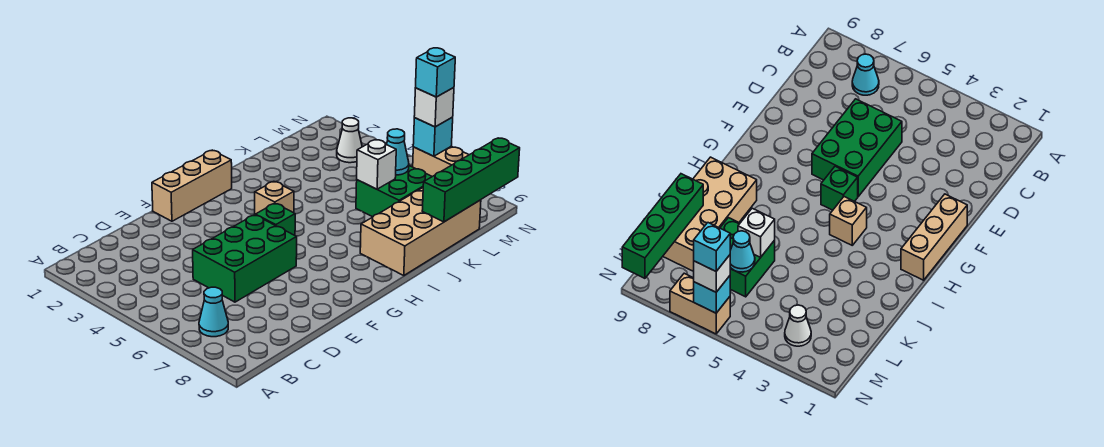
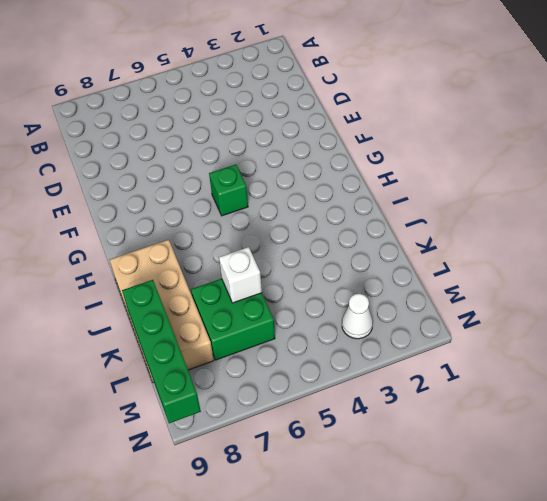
none -> cyan cone B7 level 1
none -> green brick D5:F6 level 1
none -> tan brick F1:H1 level 1

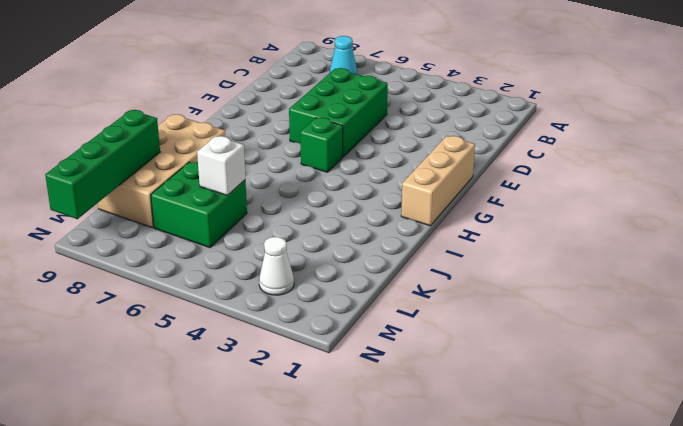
none -> tan brick H4 level 1
none -> tan brick N6:N7 level 1
none -> cyan cone L6 level 2

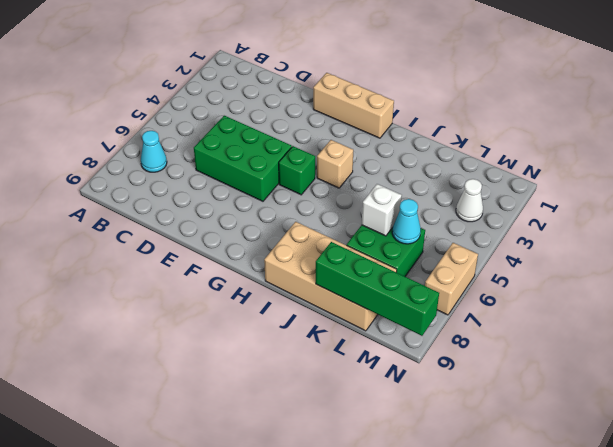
none -> cyan brick N6 level 2
none -> white brick N6 level 3
none -> cyan brick N6 level 4

